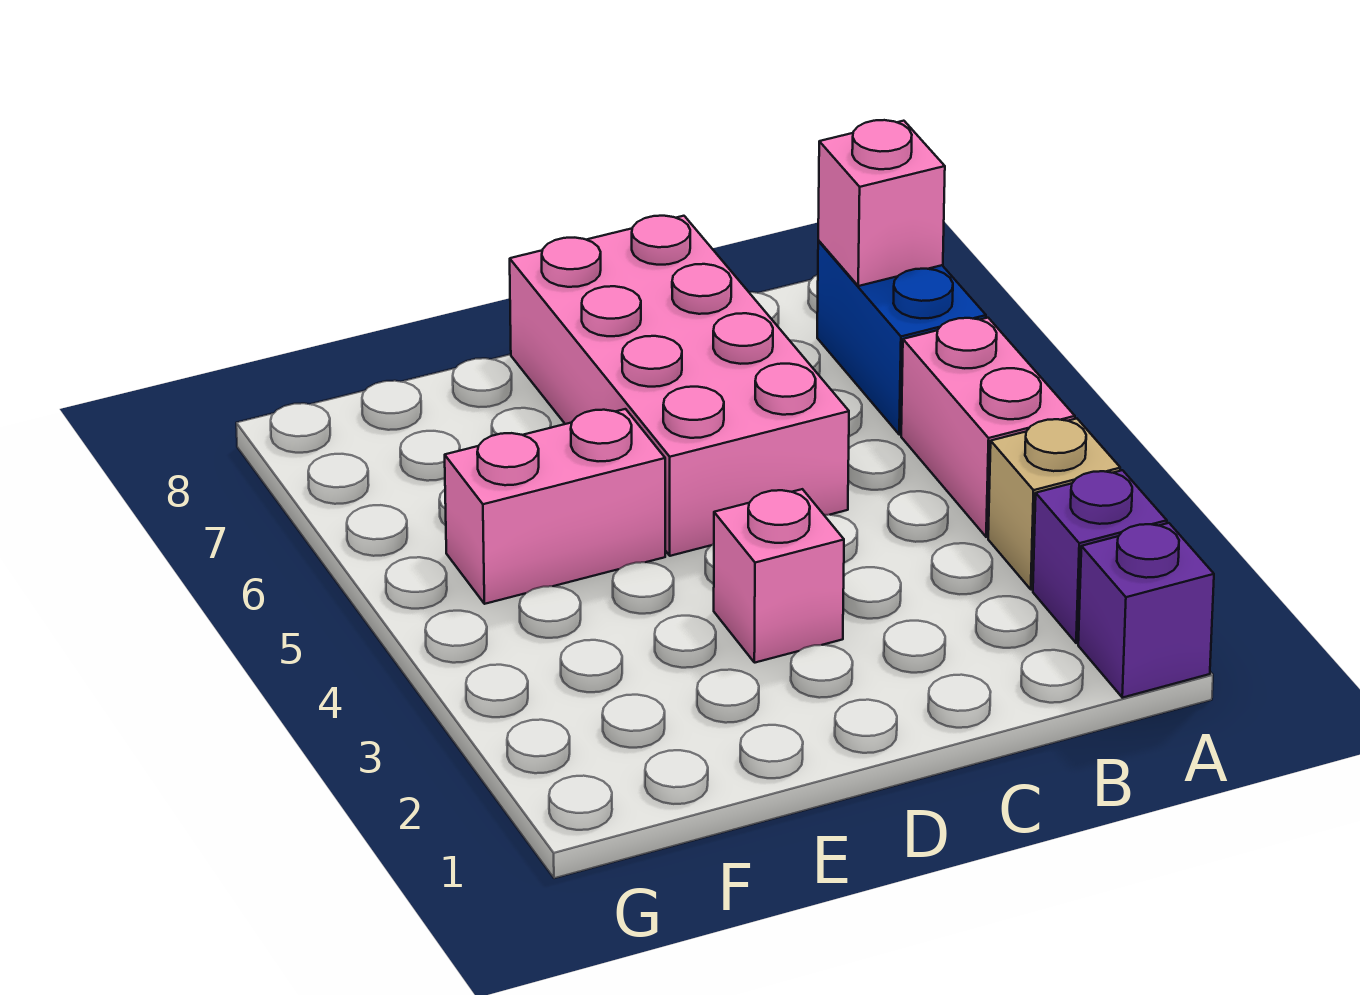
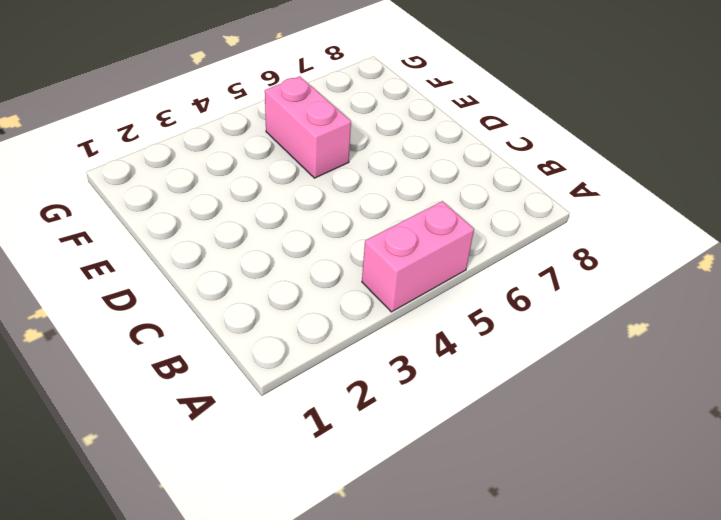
none -> purple brick A1 level 1
none -> purple brick A2 level 1

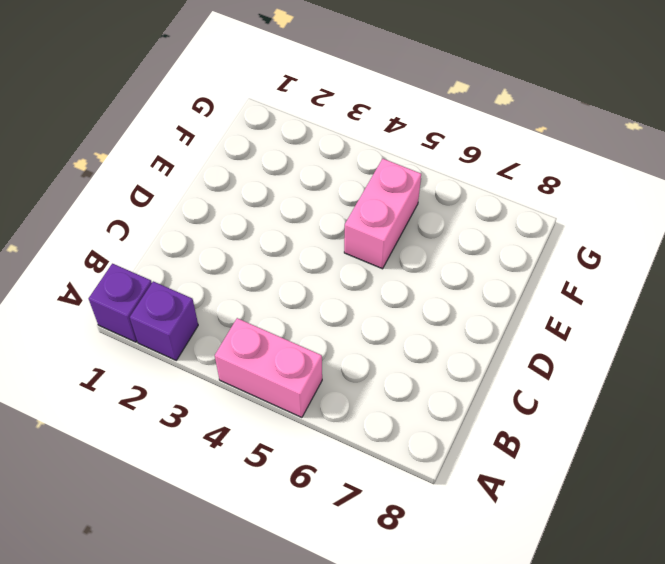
none -> tan brick A3 level 1
none -> blue brick A6:A7 level 1

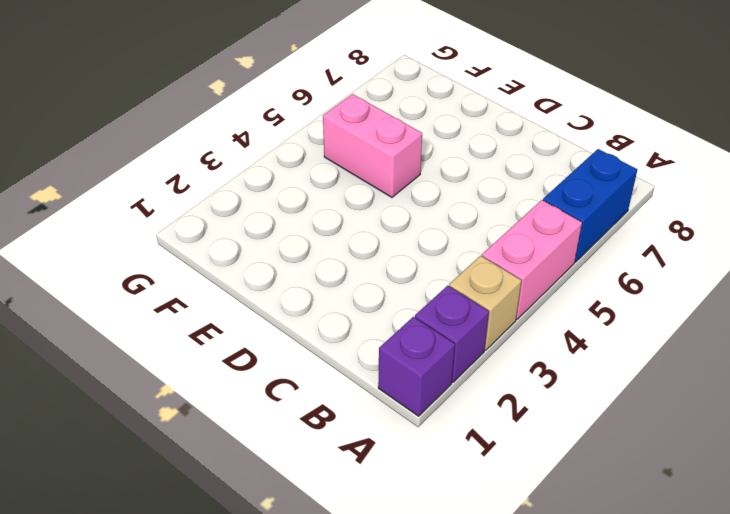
none -> pink brick C5:D8 level 1
none -> pink brick D3 level 1

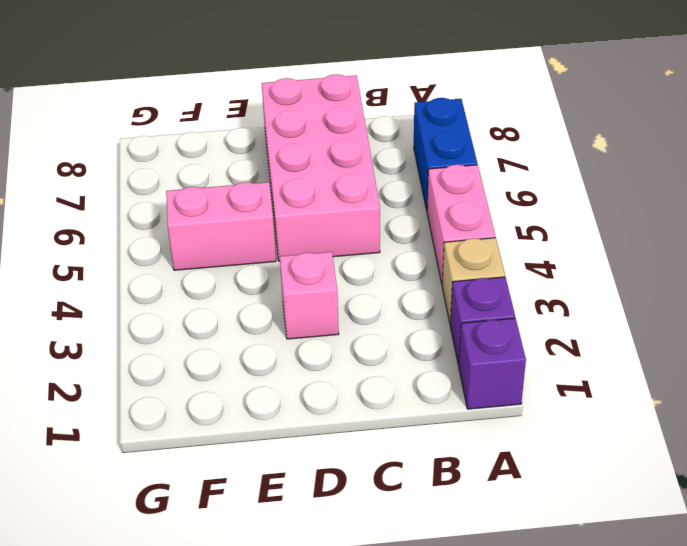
none -> pink brick A7 level 2

